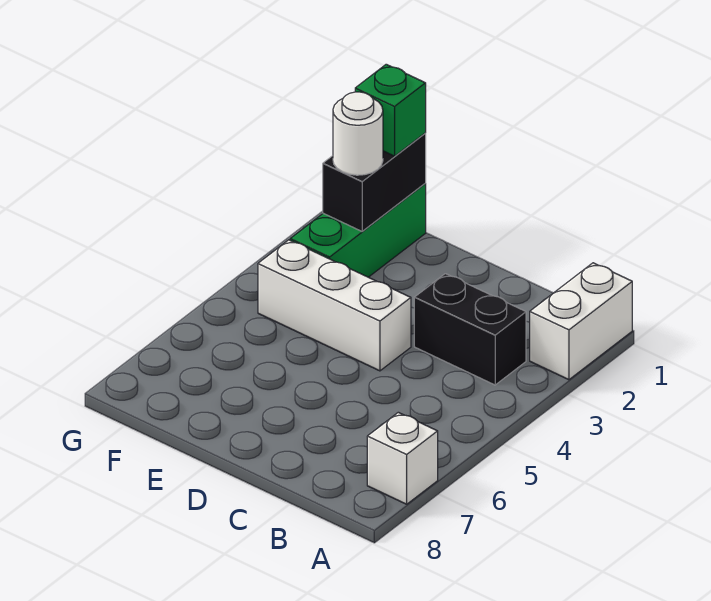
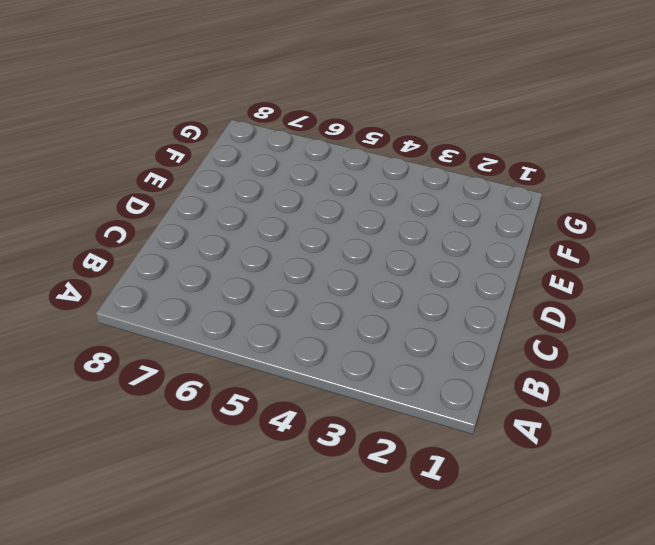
none -> white brick A1:A2 level 1
none -> white brick A7 level 1

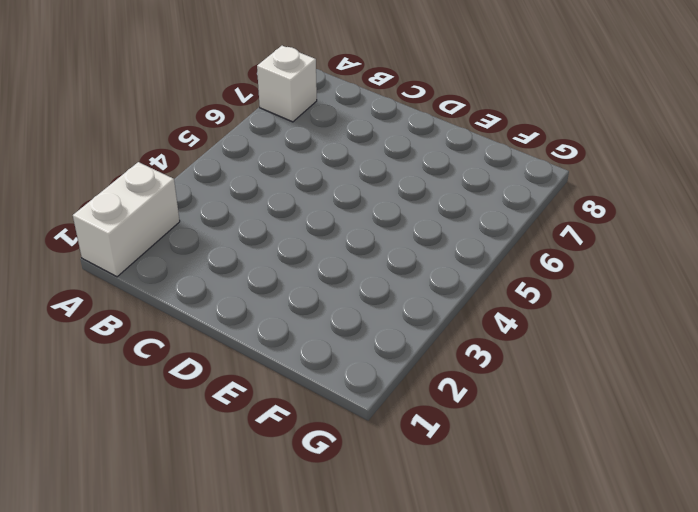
none -> black brick B3:C3 level 1
none -> white brick D4:F4 level 1

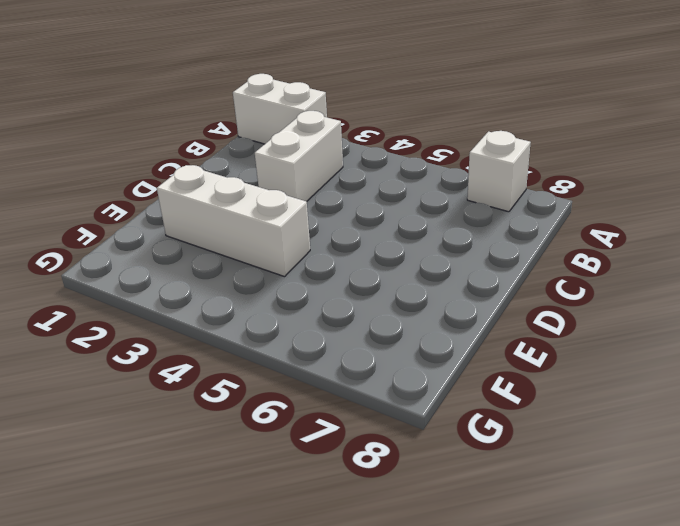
white brick B3:C3 level 1 -> black brick B3:C3 level 1
white brick E2:E4 level 1 -> white brick D4:F4 level 1
none -> green brick F1:F3 level 1
none -> black brick F1:F2 level 2

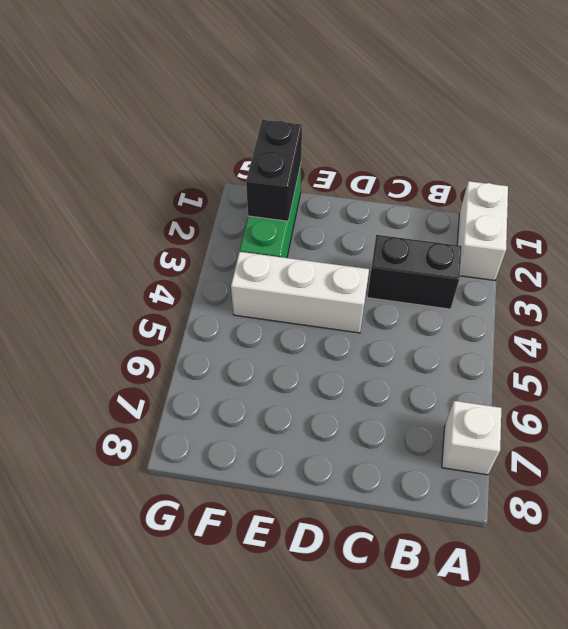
none -> green brick F1 level 3
none -> white round brick F2 level 3

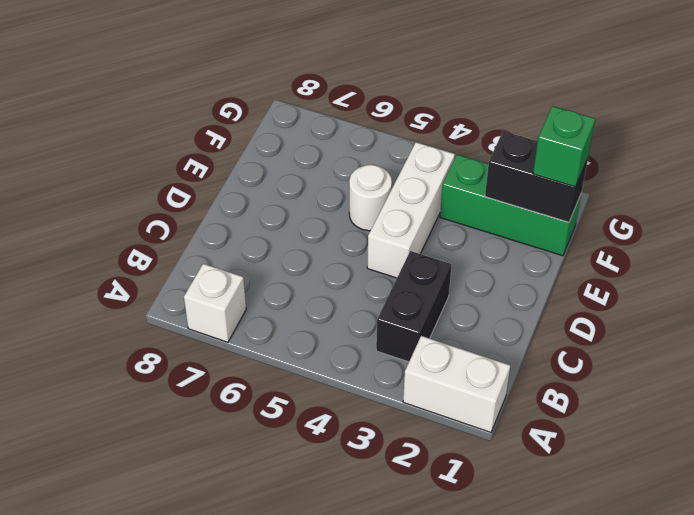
white round brick E5 level 1 -> white round brick F2 level 3

